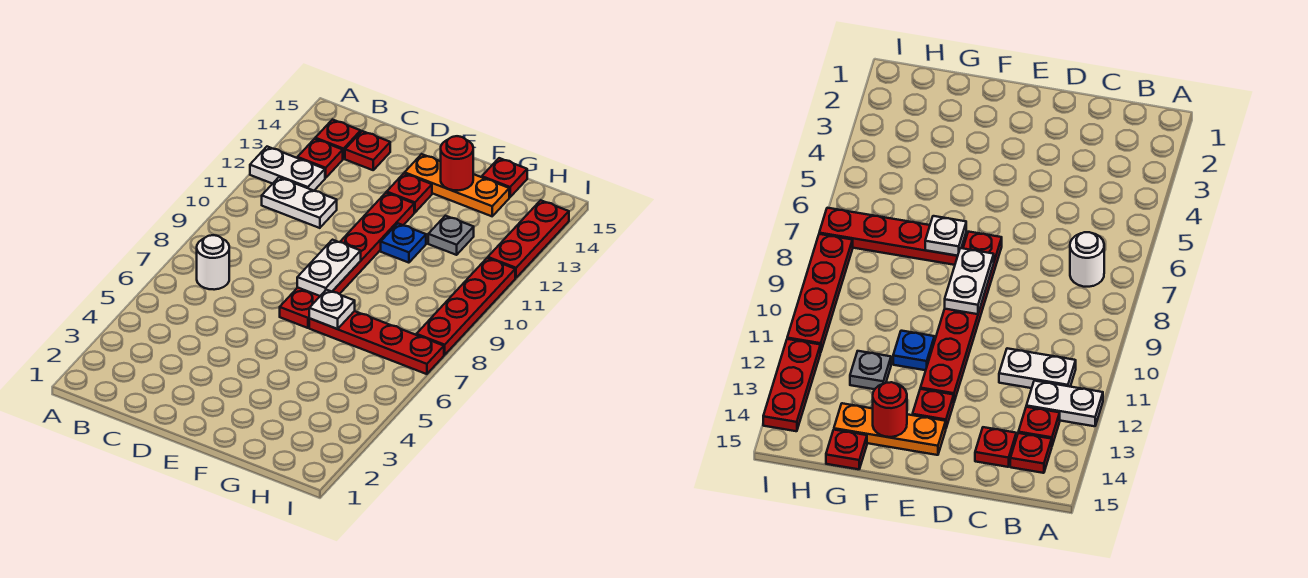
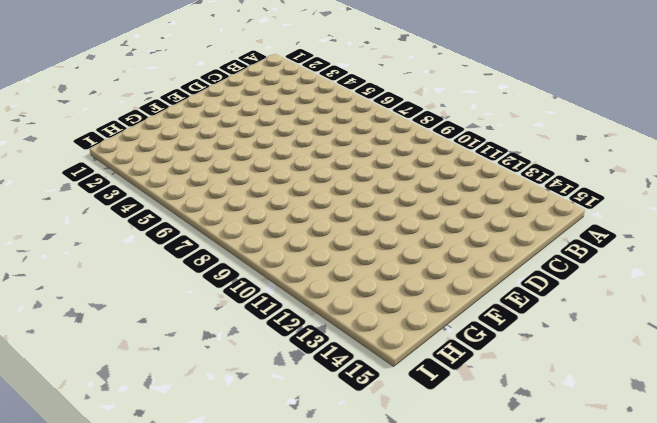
none -> white plate A12:B12 level 1
none -> white round brick B7 level 1
none -> white plate B11:C11 level 1

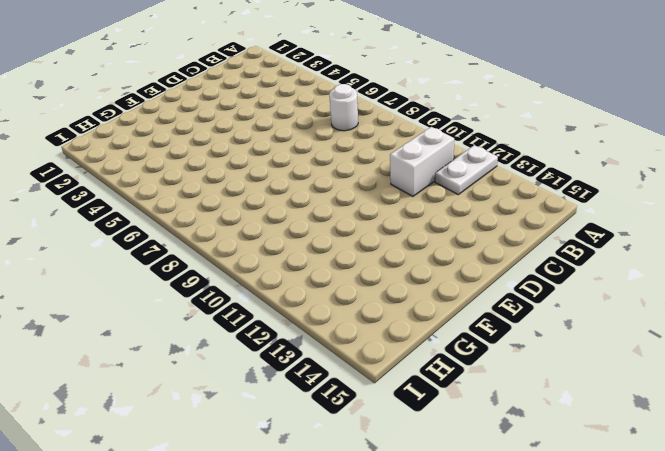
white brick B11:C11 level 1 -> white plate B11:C11 level 1
none -> red plate B13 level 1
none -> red plate B14 level 1
none -> red plate C14 level 1

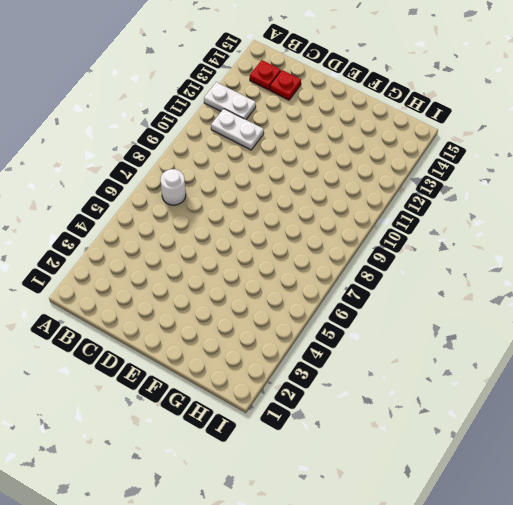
none -> red plate B13 level 1
none -> red plate E7:E12 level 1
none -> red plate E13 level 1

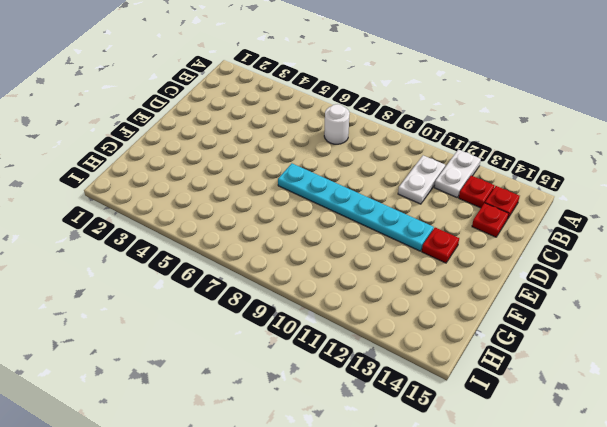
cyan plate E7:E12 level 1 -> red plate E7:E12 level 1
none -> orange plate E14:G14 level 1
none -> red plate F7:I7 level 1
none -> blue plate F11 level 1

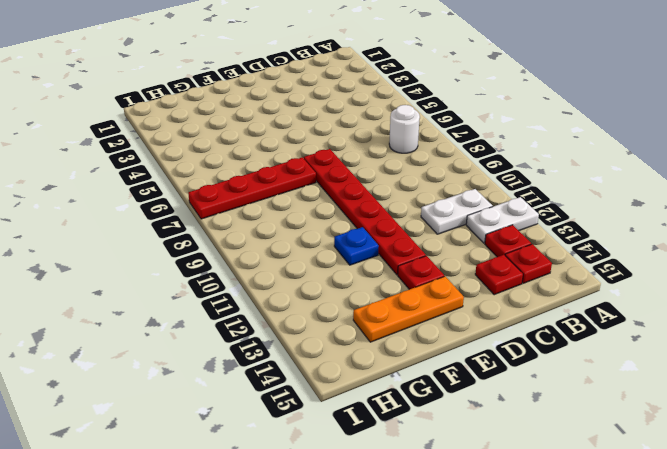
none -> grey plate G12 level 1
none -> red plate G15 level 1
none -> red plate I8:I11 level 1

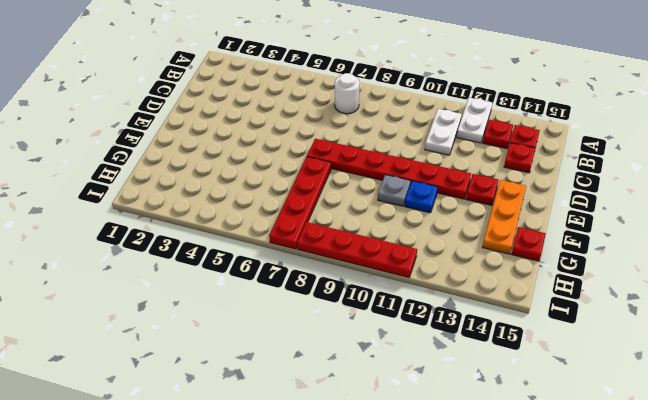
grey plate F10 level 1 -> grey plate G12 level 1
none -> red plate I12:I14 level 1
none -> white plate E8:E9 level 2
none -> white plate F7 level 2

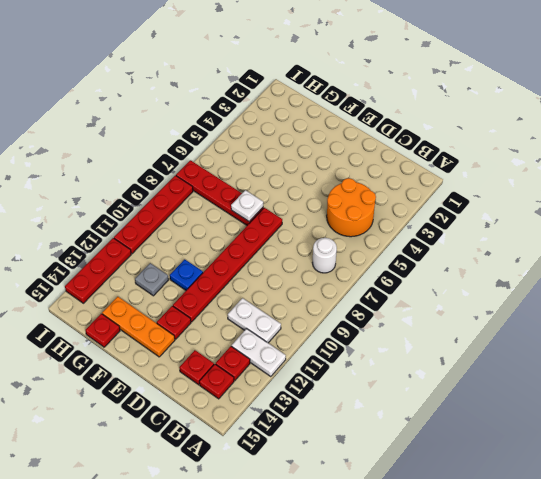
orange round brick B4:C5 level 1 -> none
none -> white plate E8:E9 level 2
none -> red round brick F14 level 2

